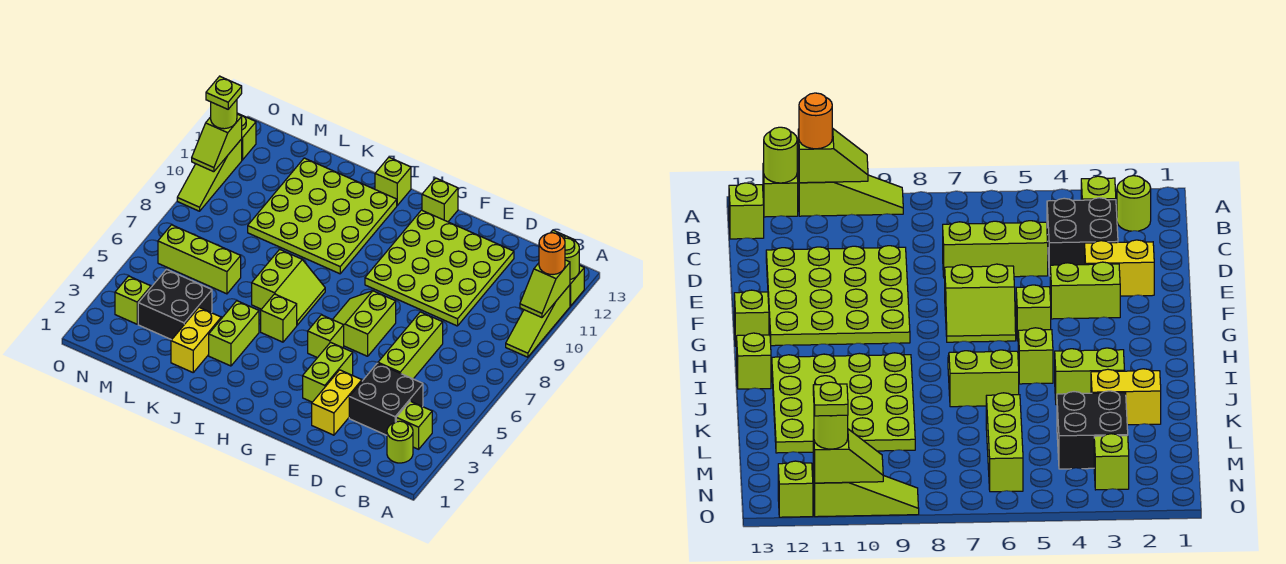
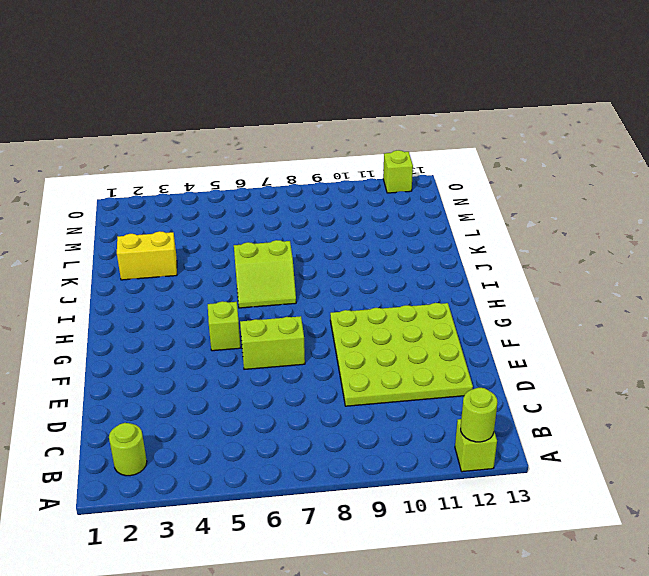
none -> lime slope A9:A11 level 1 top 11
none -> lime brick B3 level 1
none -> lime brick B13 level 1
none -> black brick C3:D4 level 1

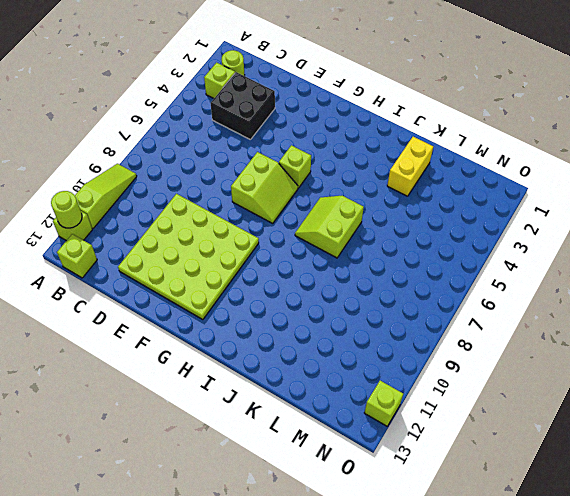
none -> lime brick D5:D7 level 1
none -> yellow brick E2:E3 level 1
none -> lime brick F3:F4 level 1
none -> lime brick G13 level 1

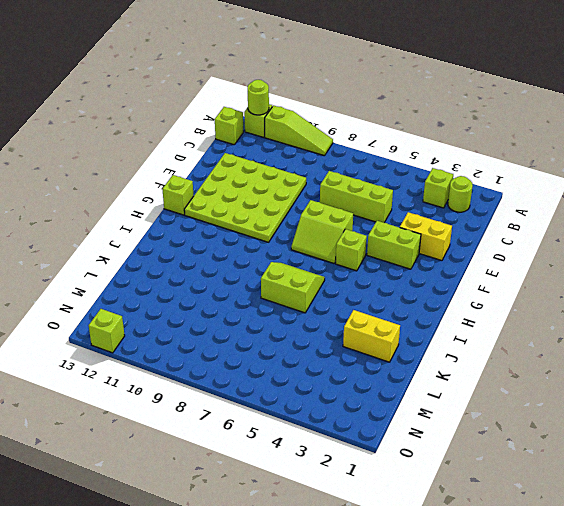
none -> black brick C3:D4 level 1
none -> lime brick I5 level 1
none -> lime plate I9:L12 level 1
none -> lime brick I13 level 1

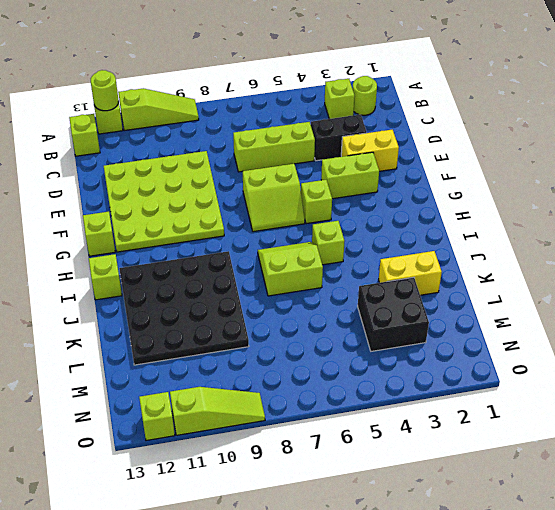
black brick D3:D4 level 1 -> black brick C3:D4 level 1
black plate I9:L12 level 1 -> lime plate I9:L12 level 1
none -> lime brick J3:J4 level 1
none -> lime brick L6:N6 level 1
none -> lime brick N3 level 1
none -> lime slope A10:A11 level 2 top 11

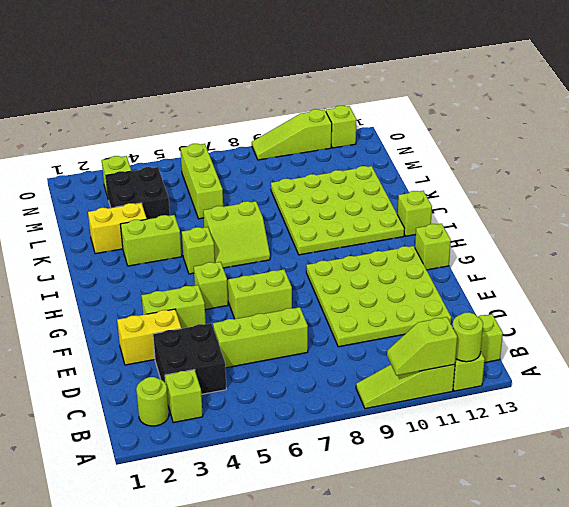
none -> lime slope O10:O11 level 2 top 11
none -> orange round brick A11 level 3
none -> lime round brick O11 level 3
none -> lime plate O11 level 4

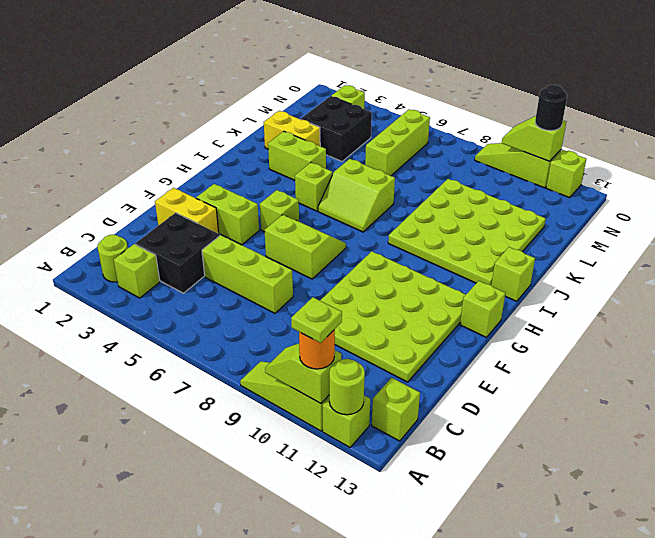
lime plate A11 level 4 -> lime plate O11 level 4
black round brick O11 level 3 -> lime round brick O11 level 3

